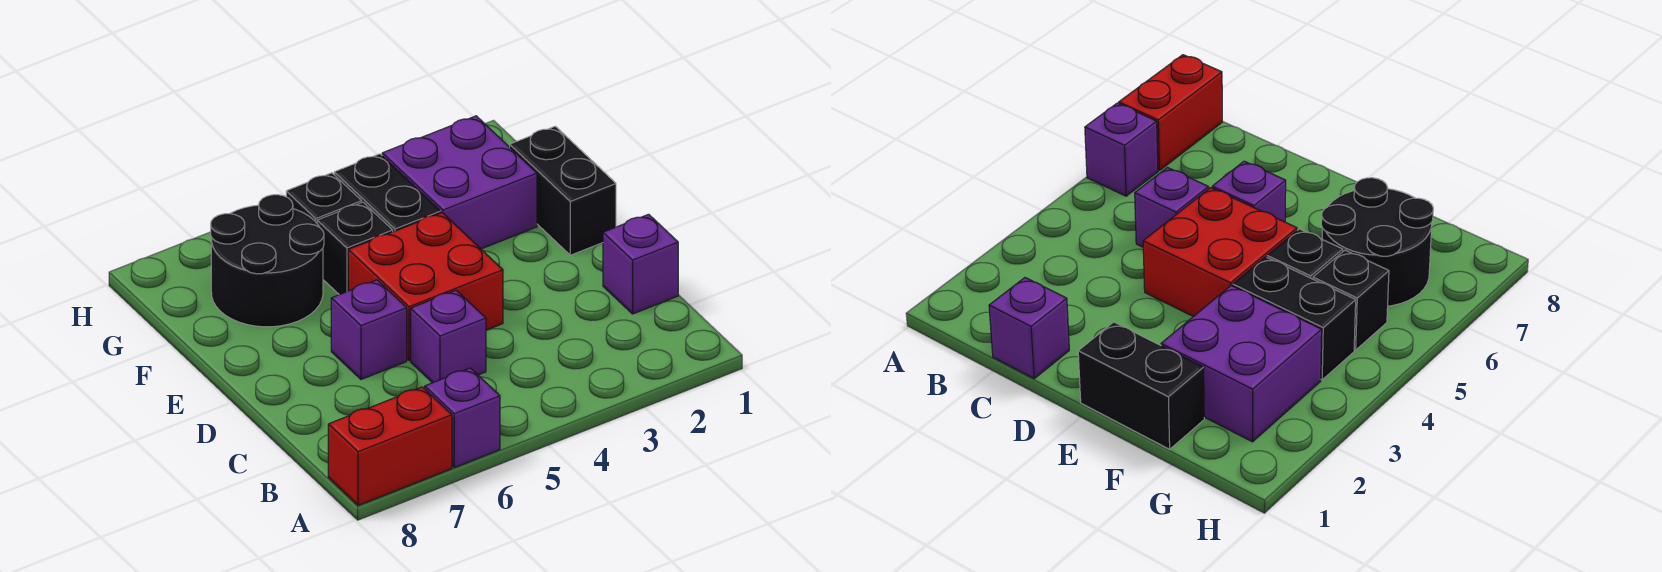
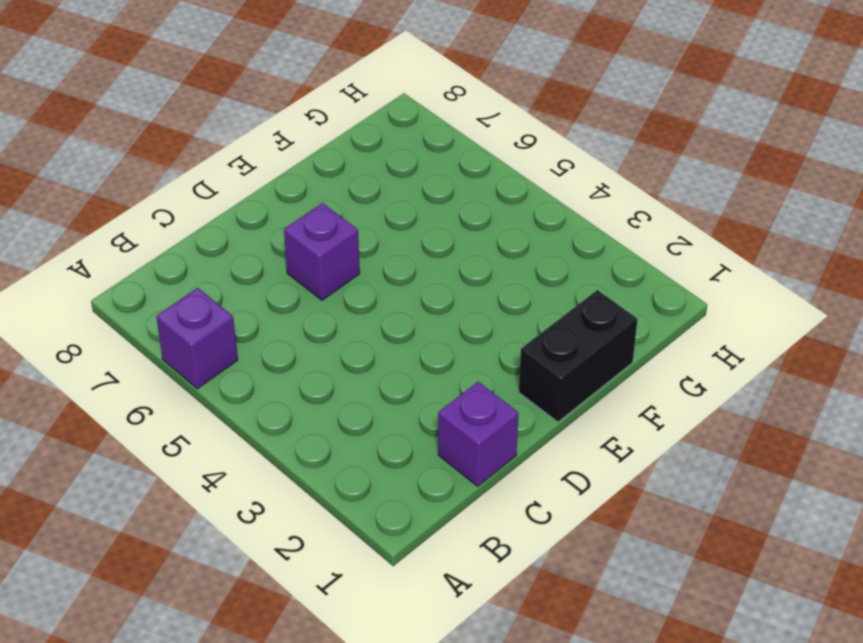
none -> red brick A7:A8 level 1
none -> purple brick C5 level 1
none -> red brick D4:E5 level 1

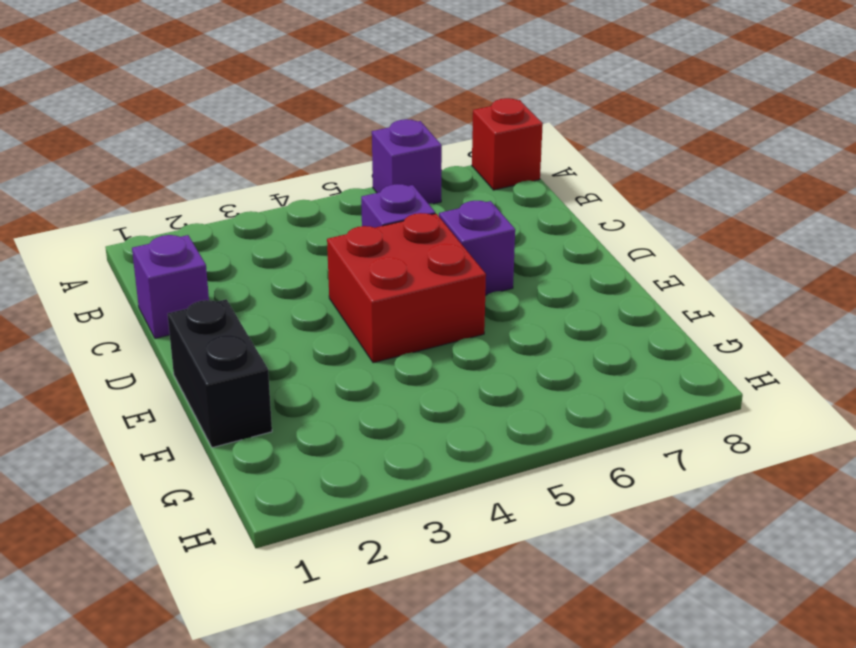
red brick A8 level 1 -> red brick A7:A8 level 1
none -> purple brick F2:G3 level 1
none -> black brick F4:G4 level 1
none -> black brick F5 level 1

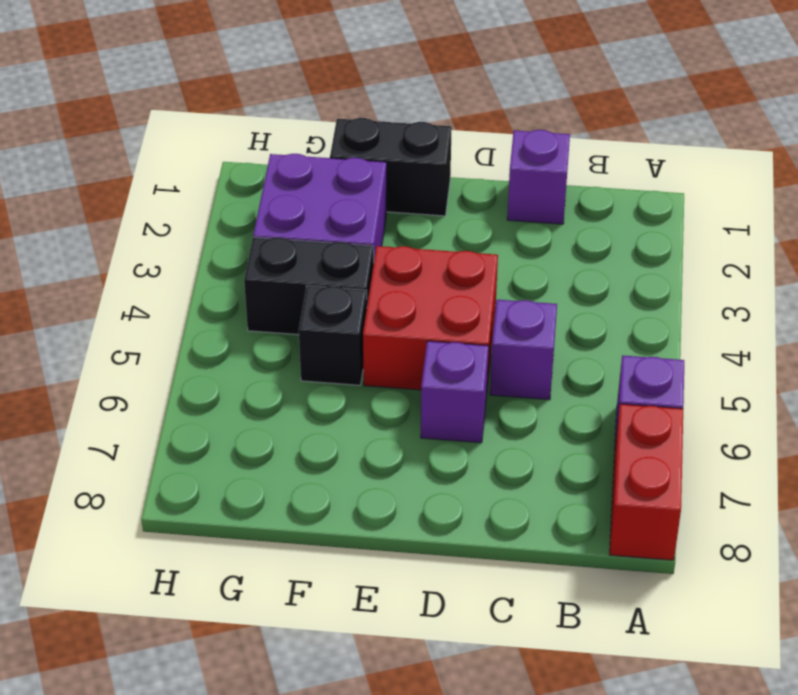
none -> black round brick F6:G7 level 1
none -> black brick G5 level 1

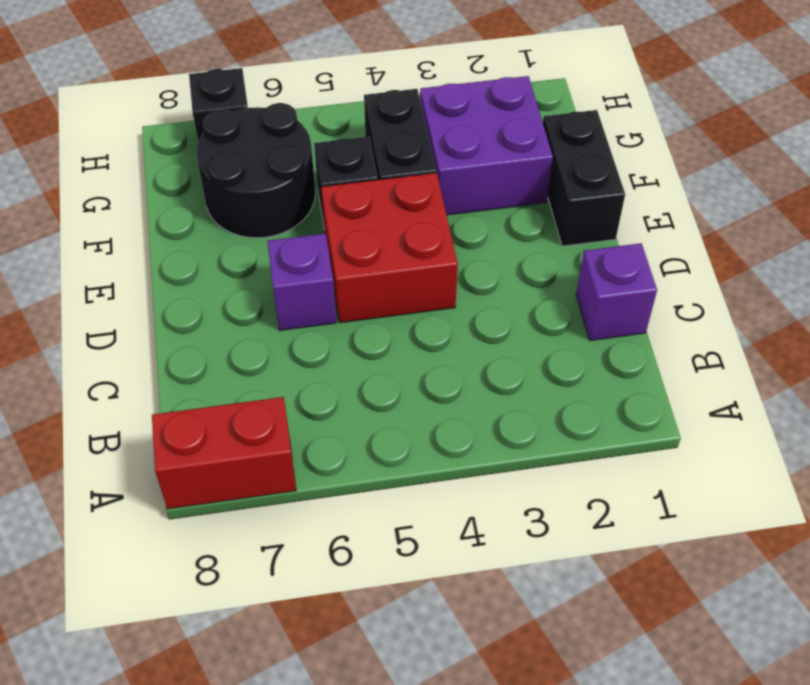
black brick H7 level 1 -> black brick G5 level 1
none -> purple brick A6 level 1
none -> purple brick C5 level 1

